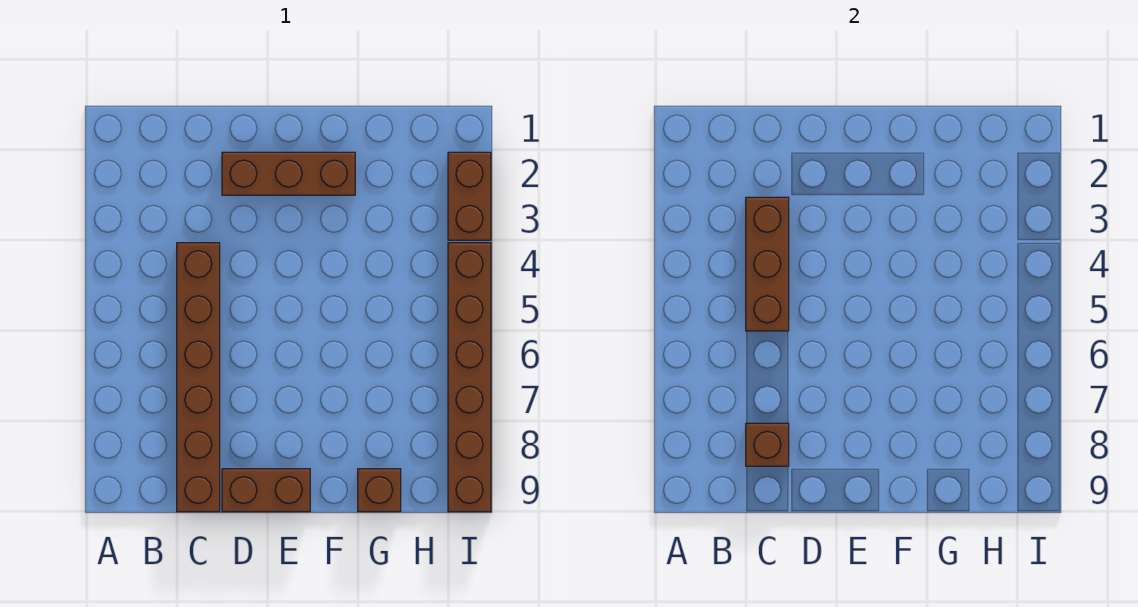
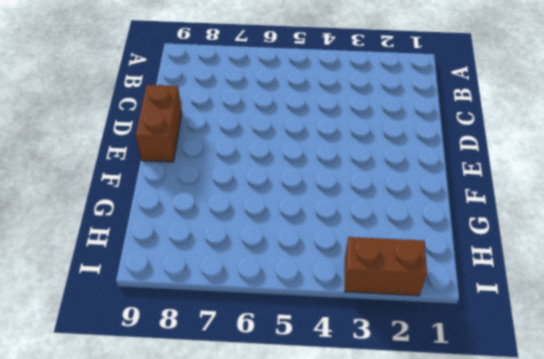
none -> brown brick C4:C9 level 1
none -> brown brick D2:F2 level 1

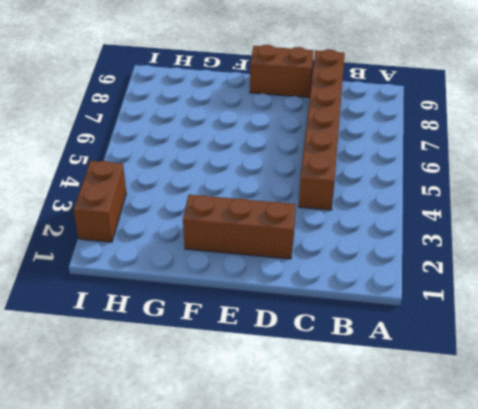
none -> brown brick G9 level 1
none -> brown brick I4:I9 level 1

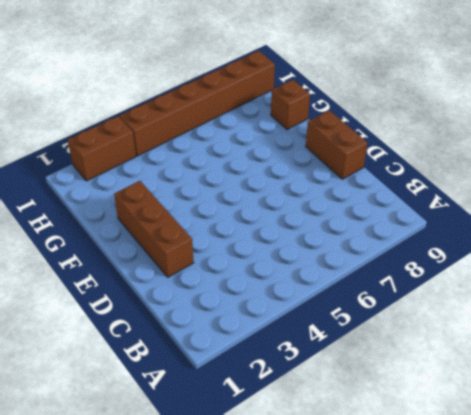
none -> brown brick C4:C9 level 1
none -> brown brick C3:C5 level 2

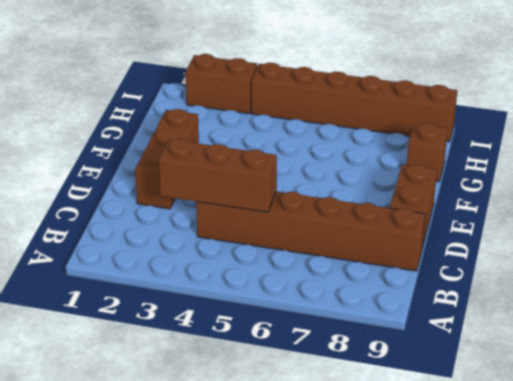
none -> brown brick C8 level 2

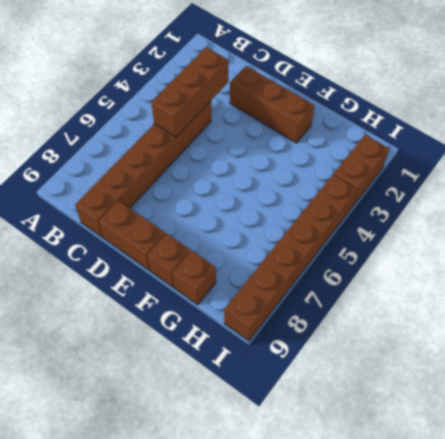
brown brick F9 level 1 -> brown brick C8 level 2

